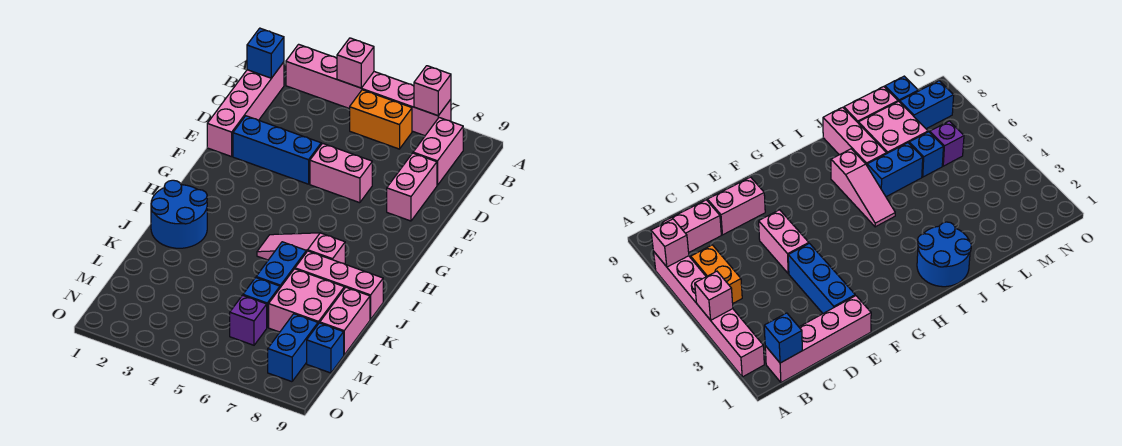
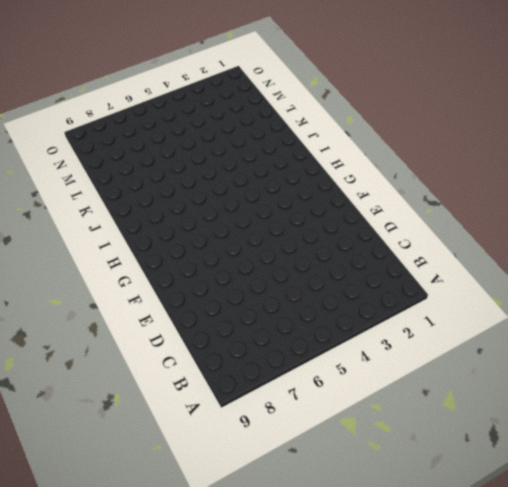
none -> pink brick A2:A7 level 1
none -> pink brick B1:E1 level 1
none -> orange brick B5:B6 level 1

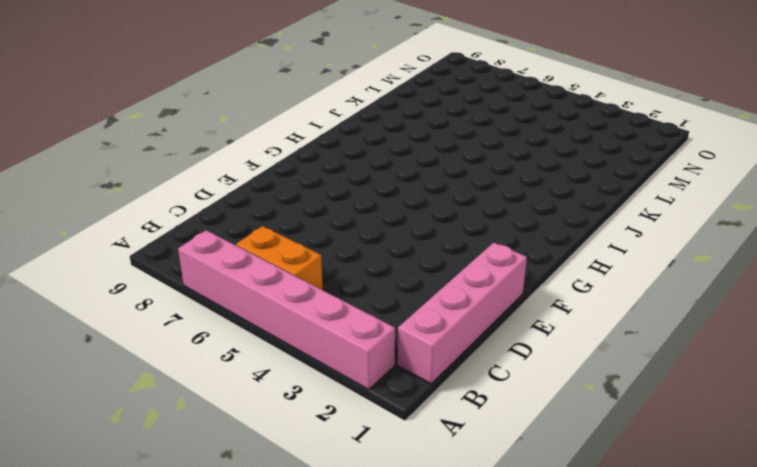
none -> pink brick B8:C8 level 1
none -> pink brick D8:E8 level 1
none -> blue brick E2:E4 level 1

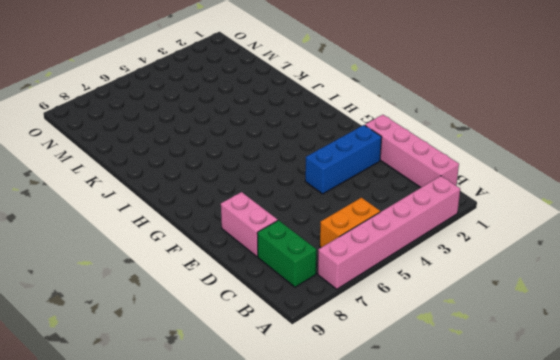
green brick B8:C8 level 1 -> pink brick B8:C8 level 1
none -> pink brick E5:E6 level 1
none -> blue round brick I1:J2 level 1
none -> pink slope I5:I7 level 1 top 7

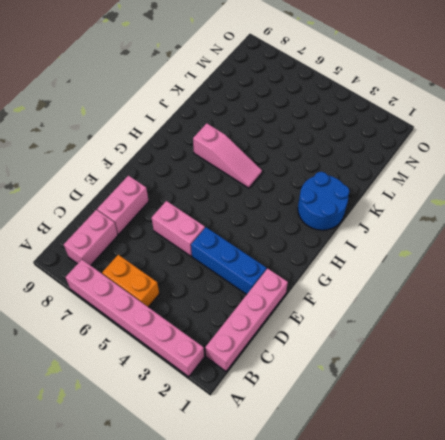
none -> blue brick J6:K6 level 1
none -> pink brick J7:J9 level 1
none -> pink brick K7:L8 level 1

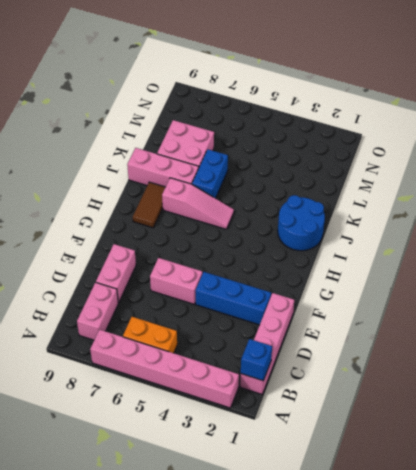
brown tile H8:I8 level 1 -> none
none -> pink brick K9:L9 level 1
none -> blue brick L6 level 1
none -> purple brick M6 level 1

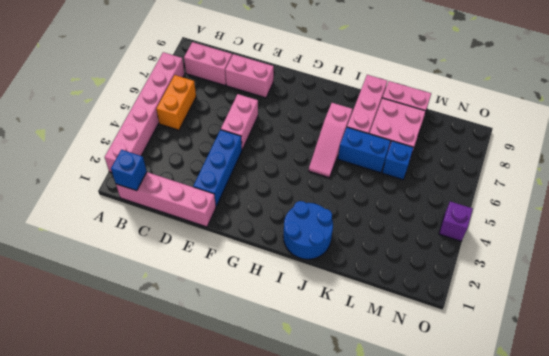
purple brick O4 level 1 -> purple brick M6 level 1
none -> blue brick M8:N8 level 1
none -> blue brick M9 level 1
none -> pink brick A4 level 2

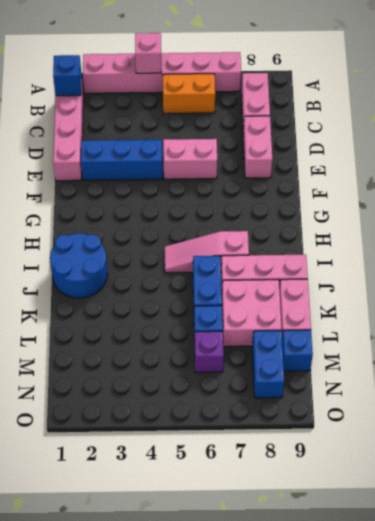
none -> pink brick A7 level 2

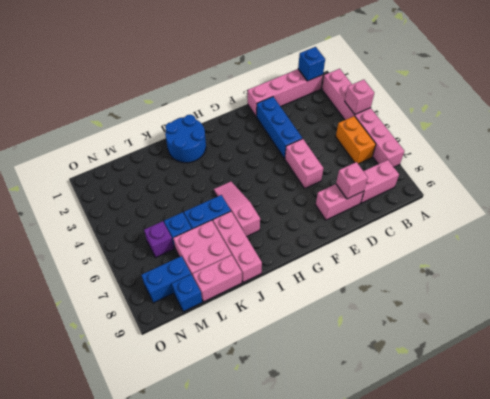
pink brick D8 level 2 -> pink brick A7 level 2

